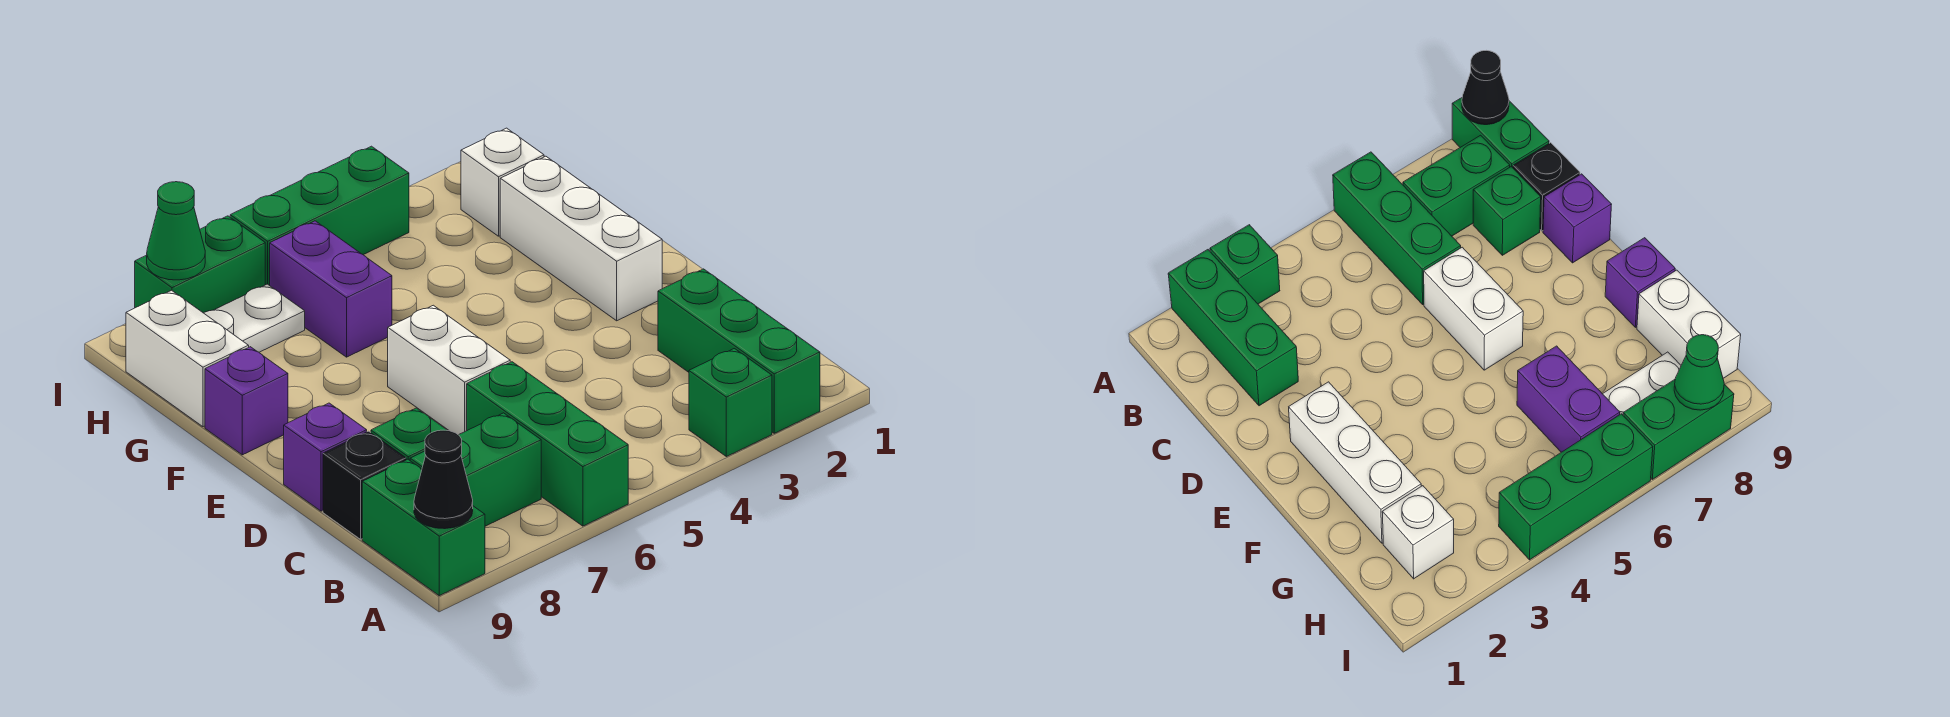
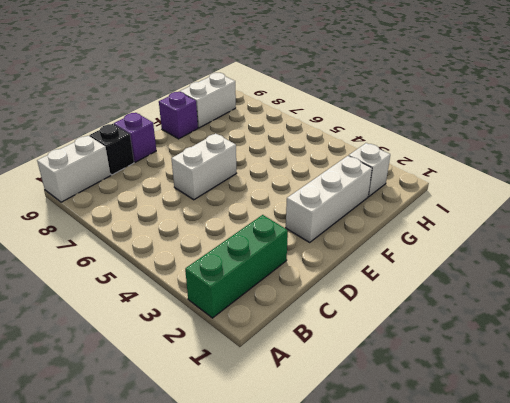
white brick A9:B9 level 1 -> green brick A9:B9 level 1
none -> green brick A3 level 1
none -> green brick A6:C6 level 1
none -> green brick B7:B8 level 1

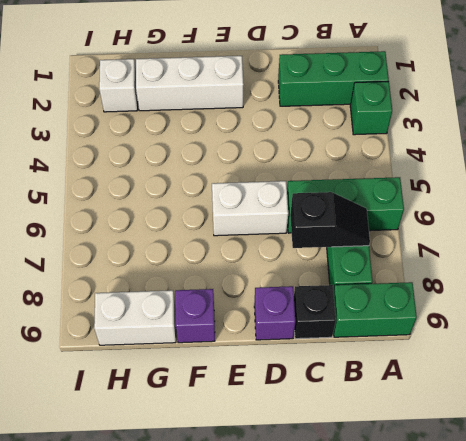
black slope B7:C7 level 2 top C -> none
none -> green brick C8 level 1
none -> purple brick G6:H6 level 1
none -> white plate H7:H8 level 1

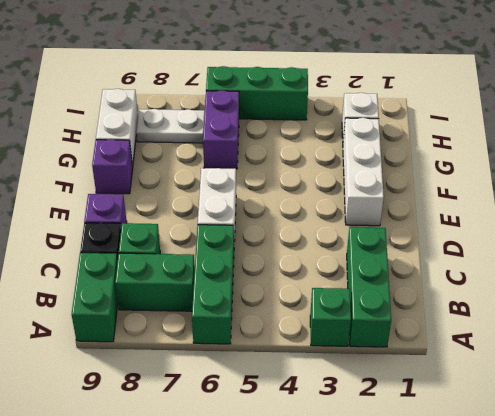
none -> green brick I7:I8 level 1
none -> black cone A9 level 2
none -> green cone I8 level 2

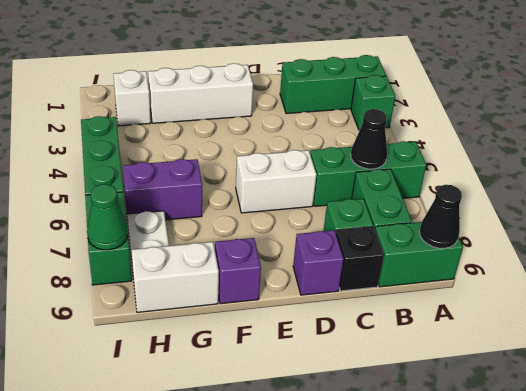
black cone B6 level 2 -> none

